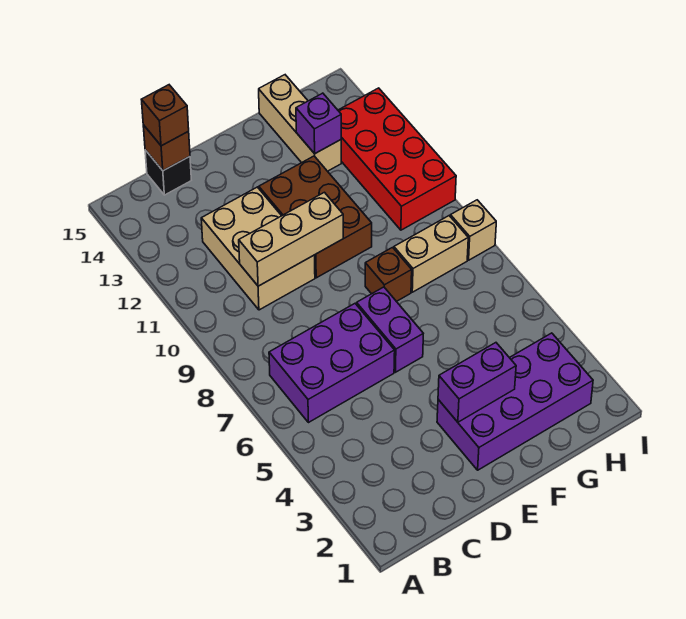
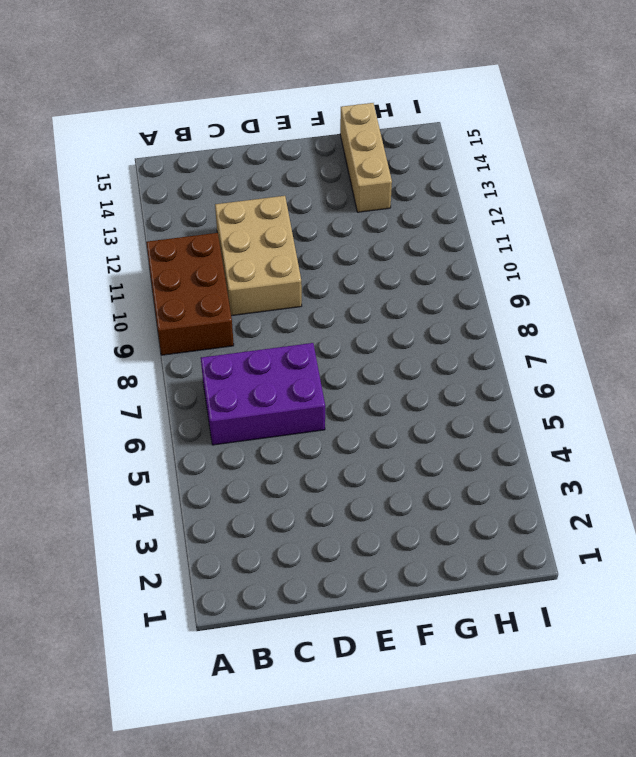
brown brick A9:B11 level 1 -> brown brick E10:F12 level 1
none -> black brick C15 level 1
none -> purple brick E2:H3 level 1
none -> purple brick E6:E7 level 1

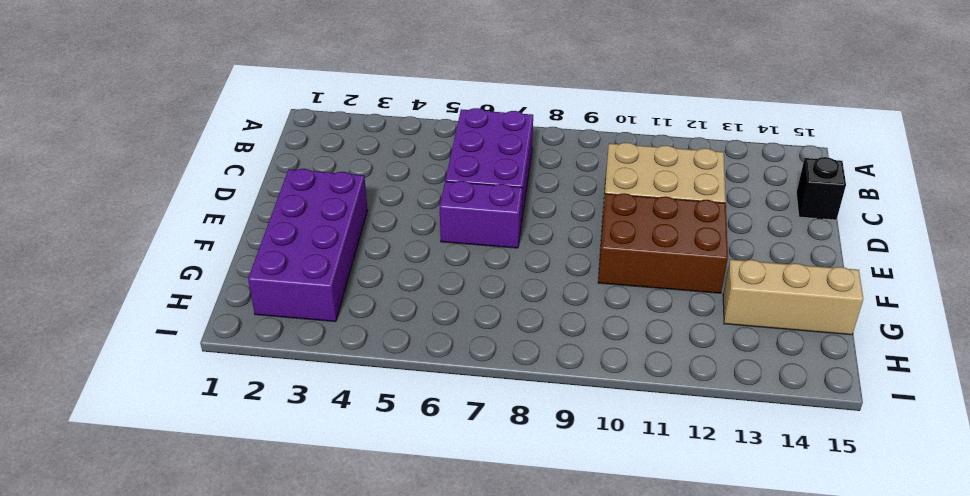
none -> brown brick F8 level 1
none -> tan brick G8:H8 level 1
none -> red brick H10:I13 level 1

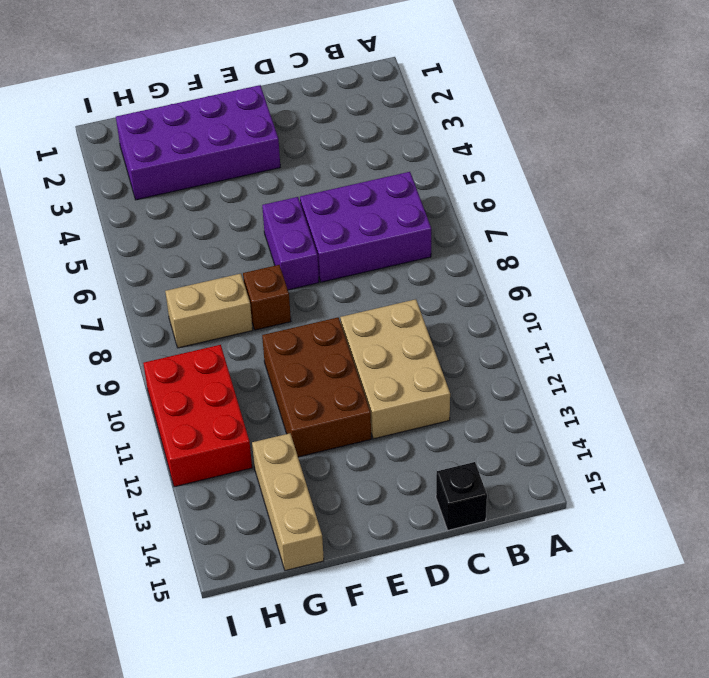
red brick H10:I12 level 1 -> red brick H10:I13 level 1
none -> tan brick I8 level 1
none -> tan brick C10:E10 level 2
none -> brown brick C15 level 2

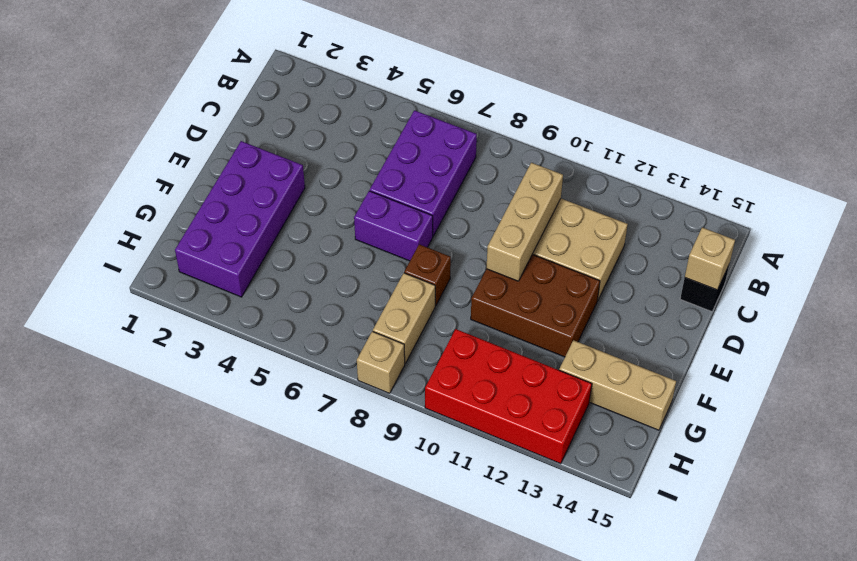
tan brick C15 level 2 -> brown brick C15 level 2
none -> purple brick E3:F3 level 2
none -> purple brick G13 level 2
none -> brown brick C15 level 3

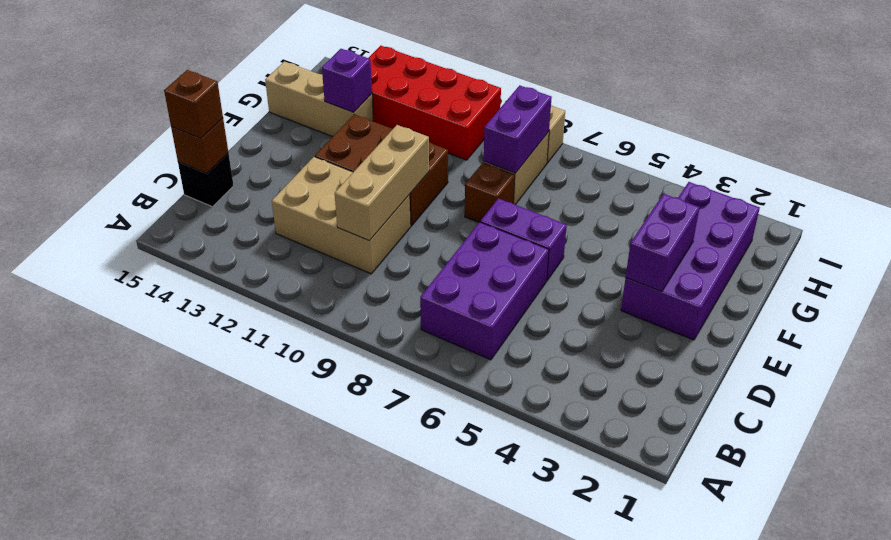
purple brick G8:H8 level 2 -> none

